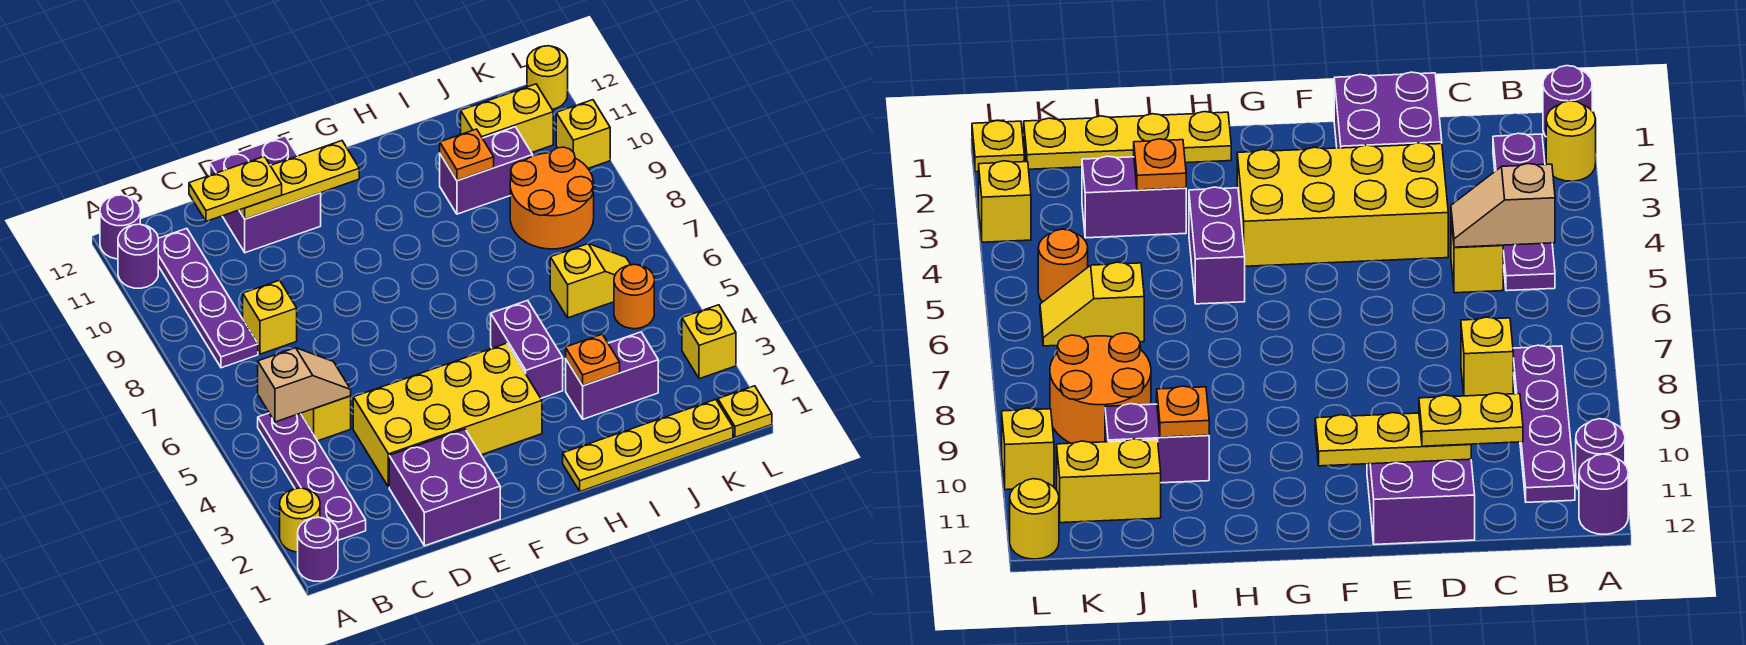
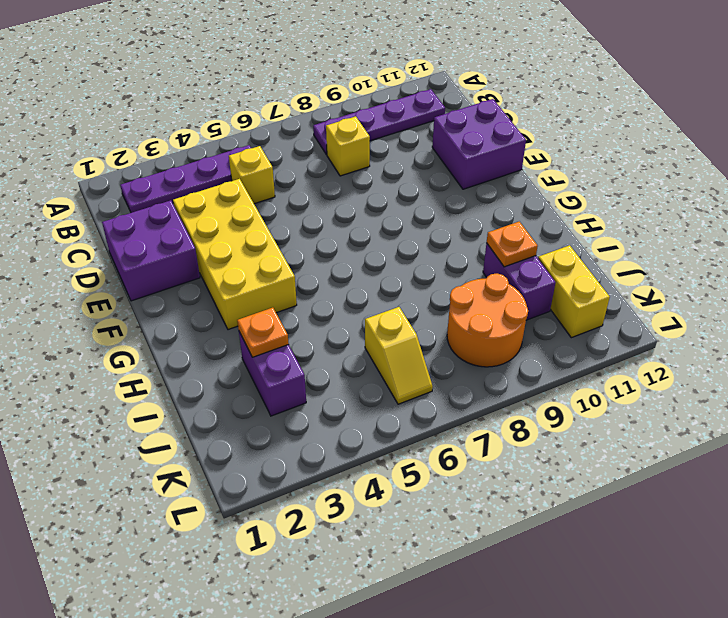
none -> purple round brick A1 level 1
none -> yellow round brick A2 level 1
none -> purple round brick A11 level 1

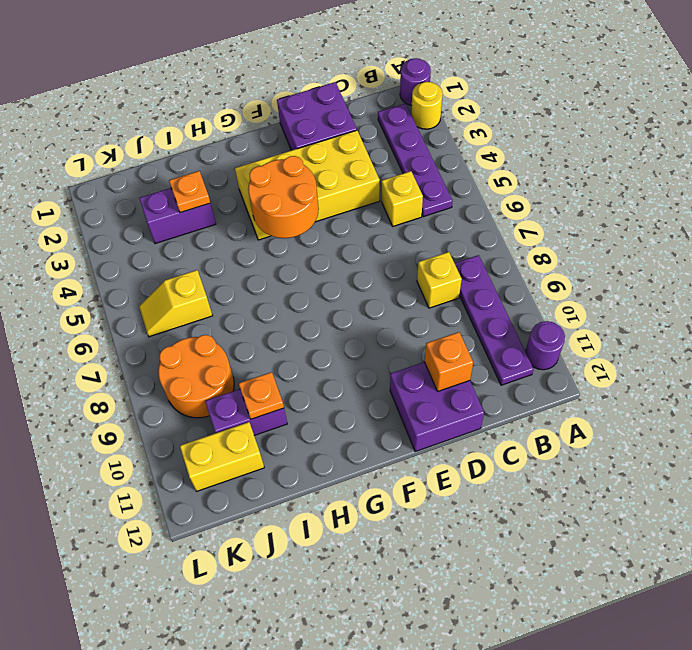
orange brick D11 level 2 -> yellow plate D11:F11 level 2
orange round brick F4:G5 level 2 -> none
none -> purple round brick A12 level 1
none -> yellow plate H1:K1 level 1
none -> purple brick H4:H5 level 1

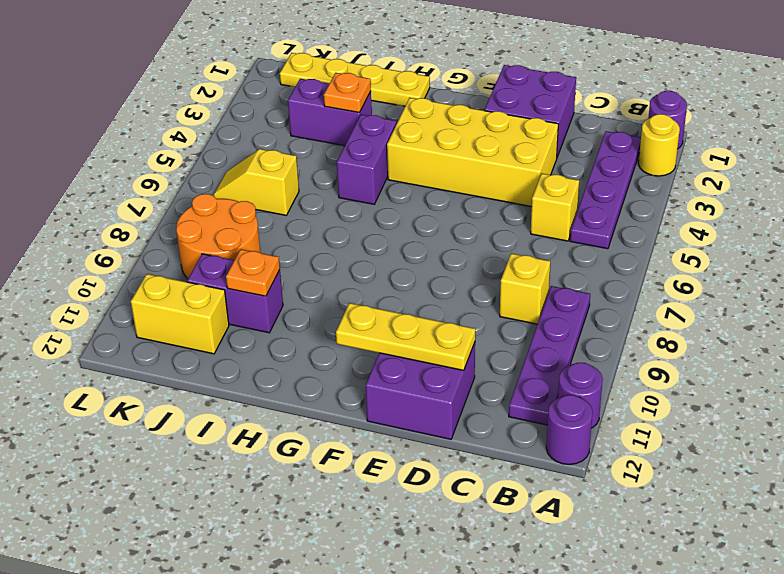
none -> orange round brick K5 level 1
none -> yellow plate L1 level 1
none -> yellow brick L3 level 1

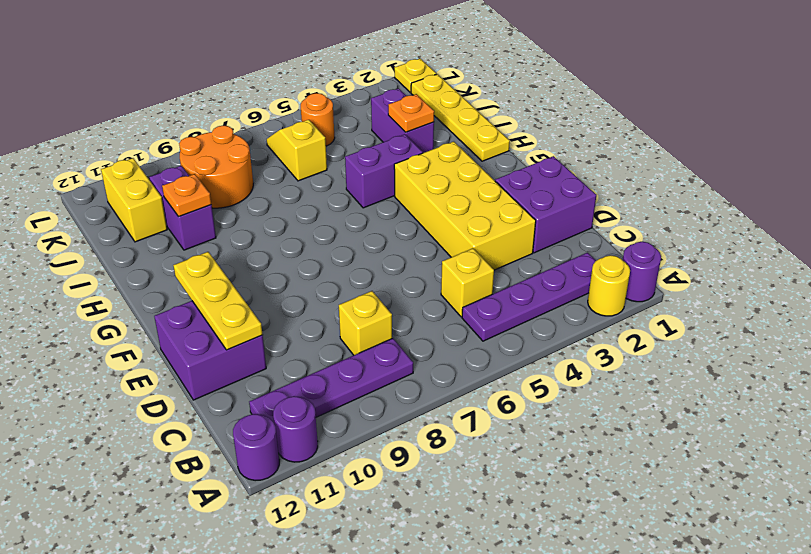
none -> yellow brick L3 level 1
none -> yellow brick L10 level 1
none -> yellow round brick L12 level 1

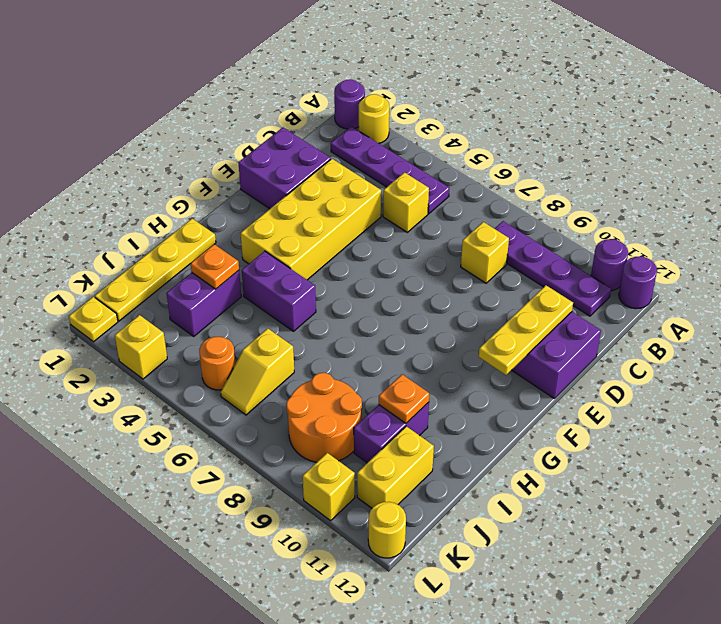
none -> tan slope B5:C5 level 2 top B
none -> yellow plate C11:D11 level 3

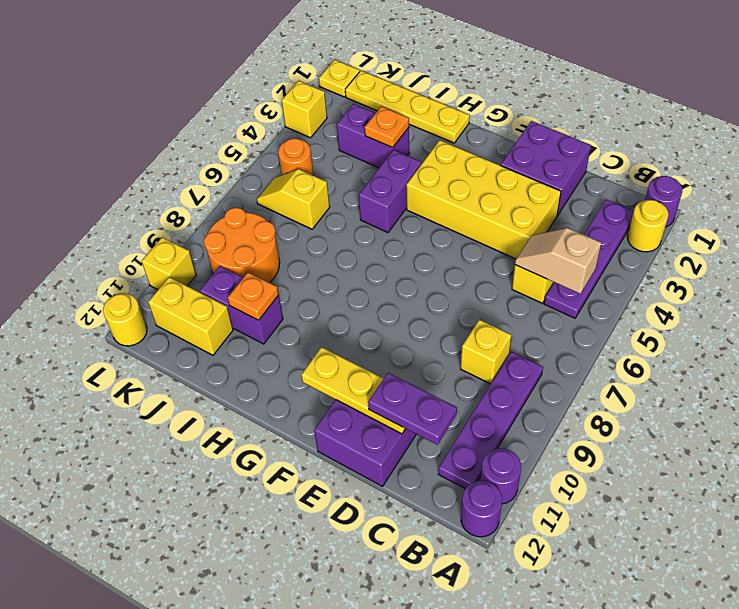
purple plate C11:D11 level 3 -> yellow plate C11:D11 level 3

